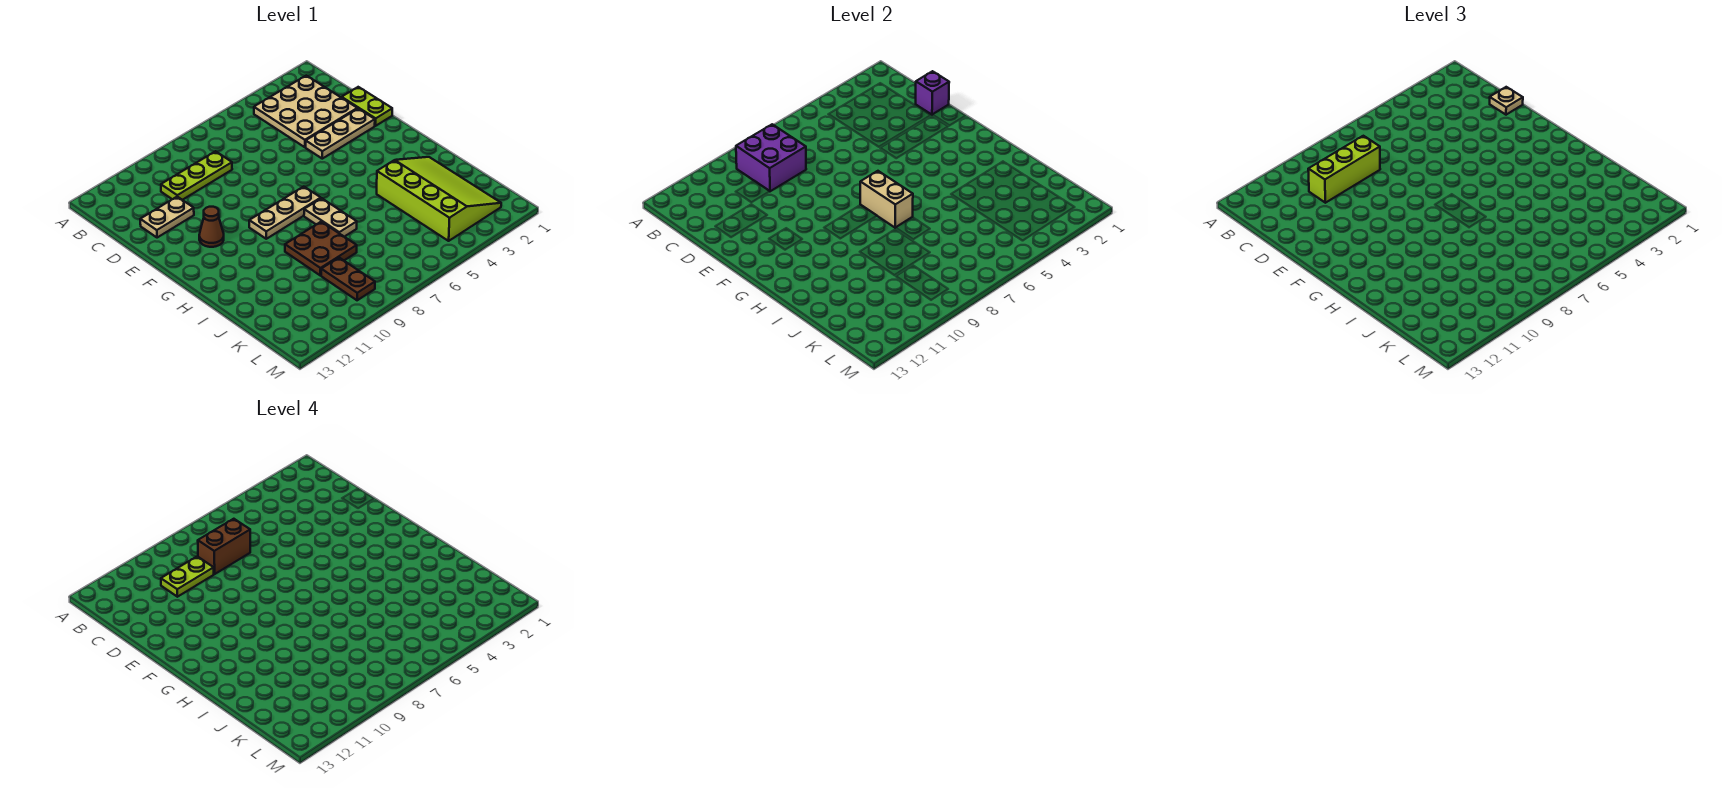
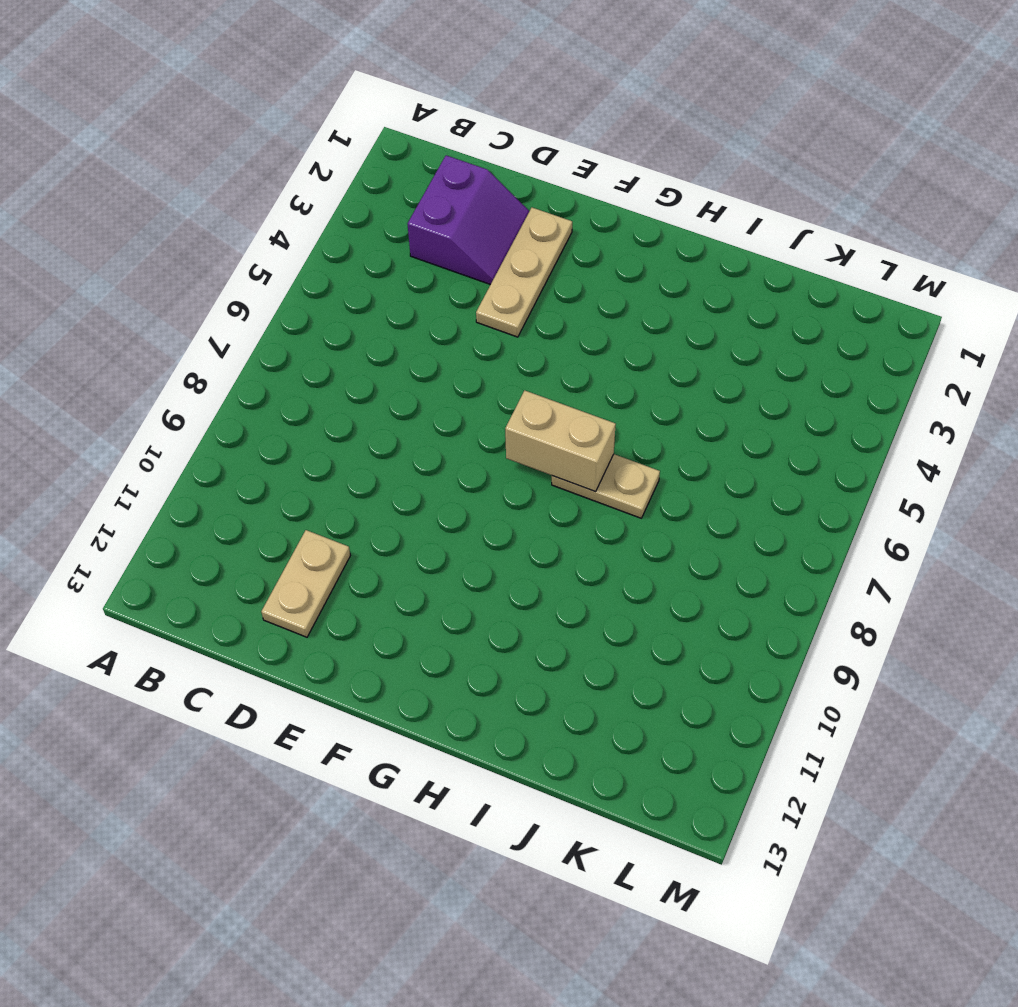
purple slope C2:D3 level 1 top C -> tan plate B2:D4 level 1
none -> lime plate C8:C10 level 1
none -> lime plate D1:E1 level 1
none -> brown cone F11 level 1

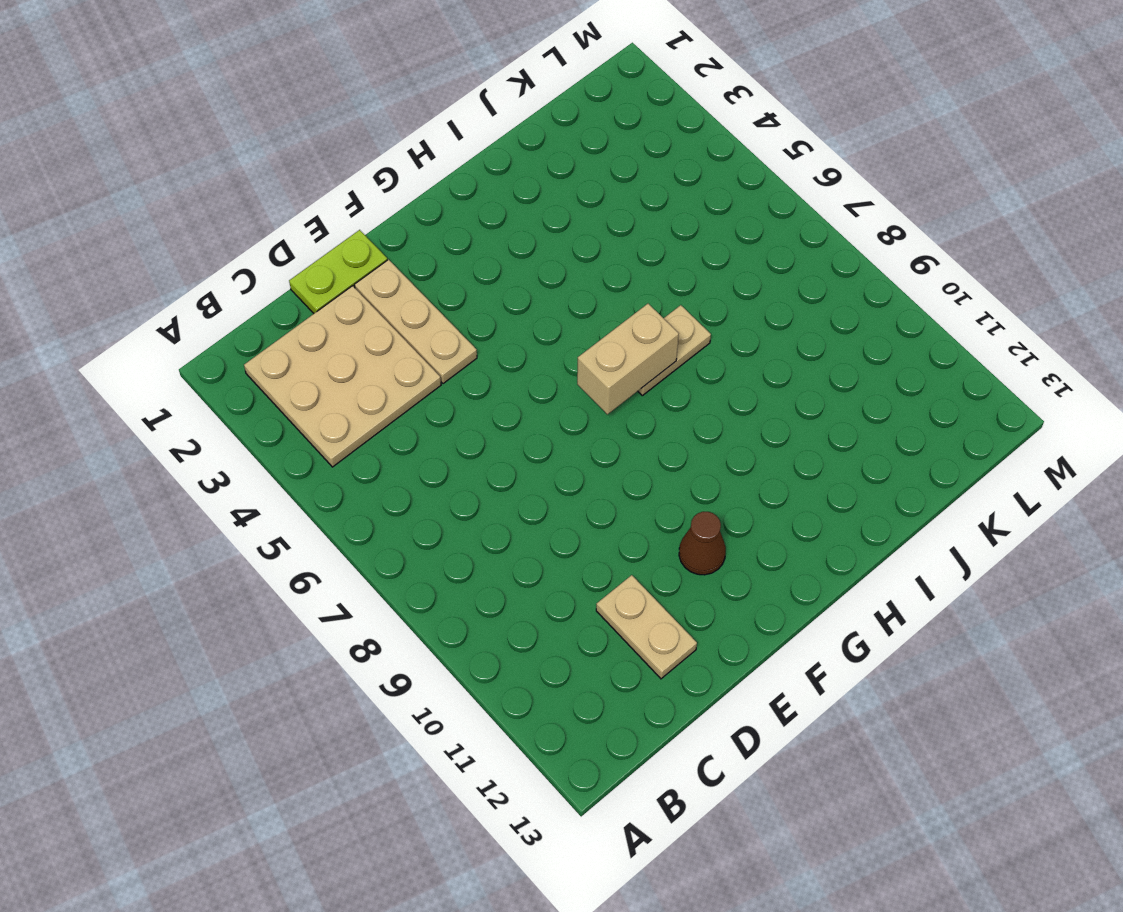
none -> lime plate C8:C10 level 1
none -> tan plate G7:G9 level 1
none -> lime slope I2:L4 level 1 top 4

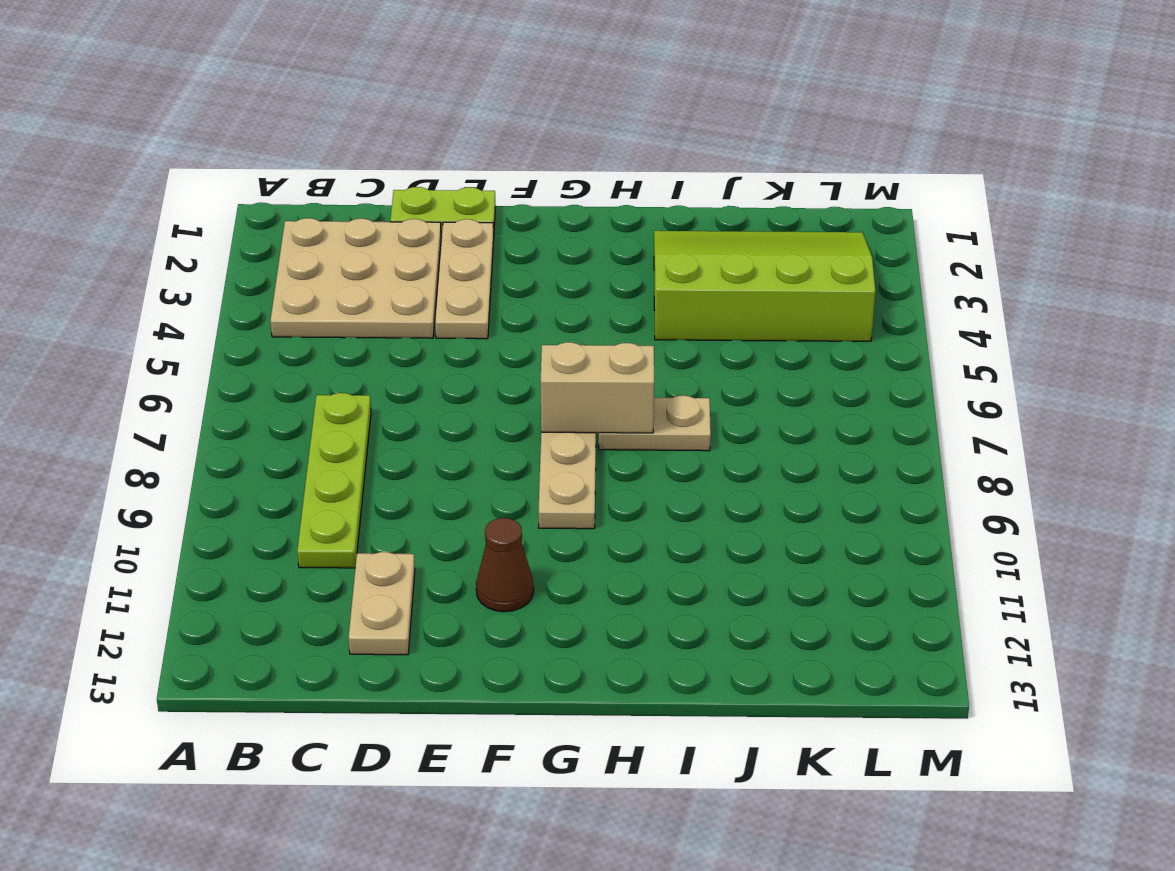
lime plate C7:C10 level 1 -> lime plate C8:C10 level 1
none -> brown plate I8:J9 level 1
none -> brown plate K9:L9 level 1
none -> purple brick B8:C9 level 2

